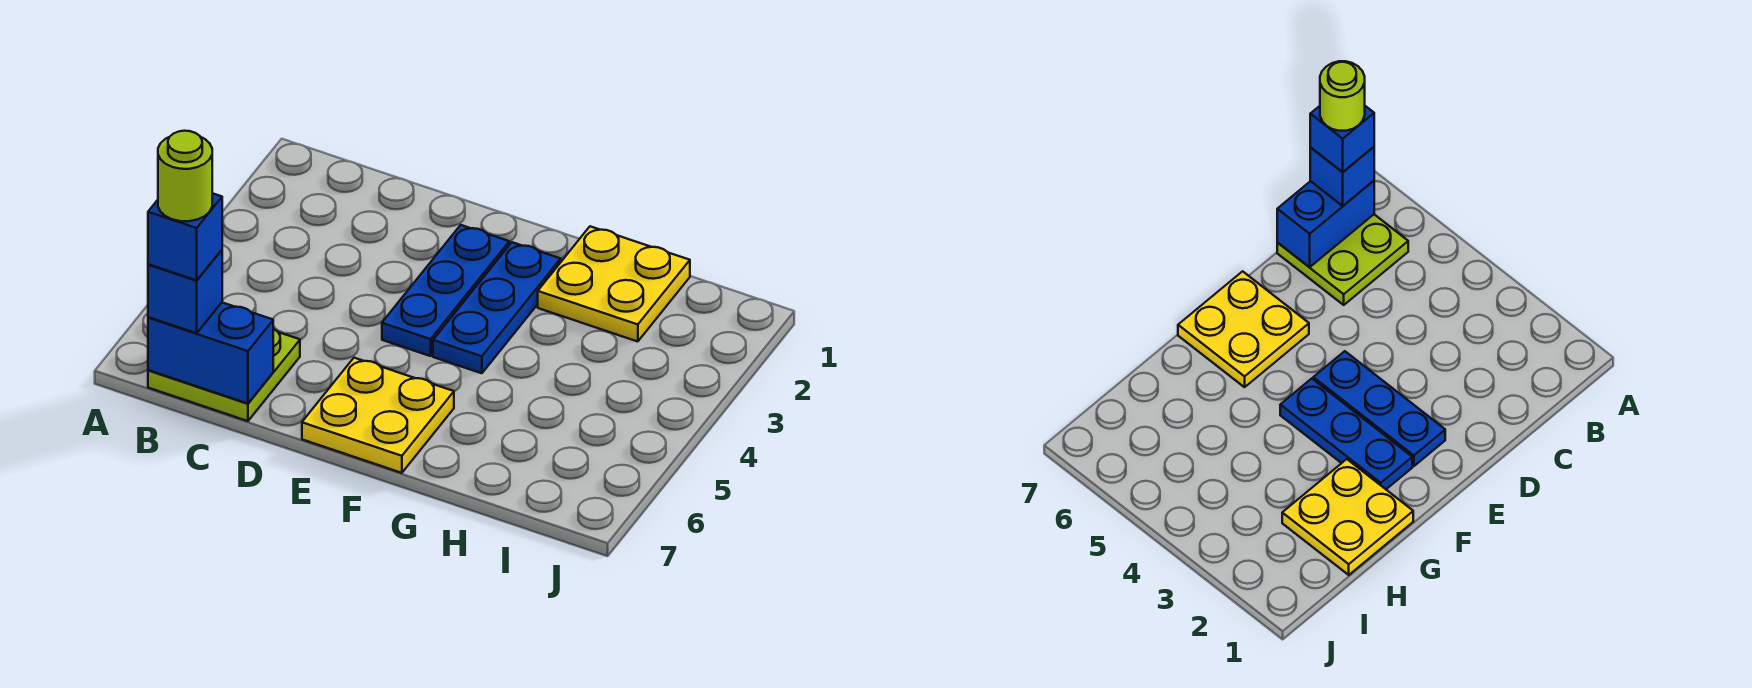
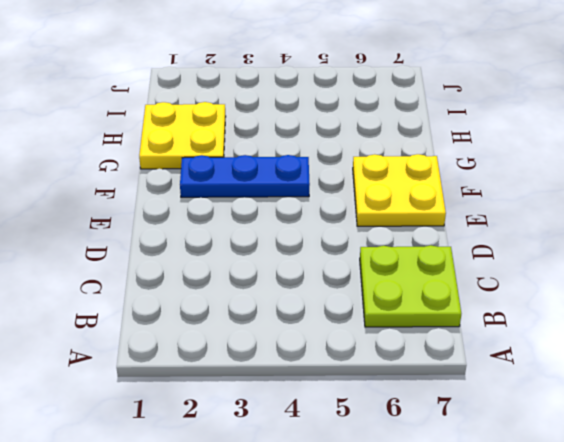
none -> blue plate E2:E4 level 1
none -> blue brick B7:C7 level 2

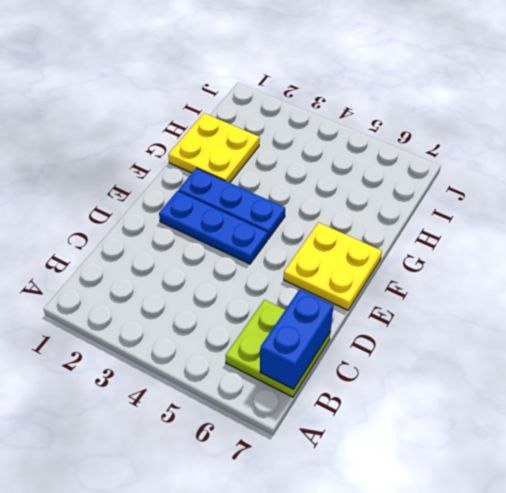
none -> blue brick B7 level 3
none -> blue brick B7 level 4

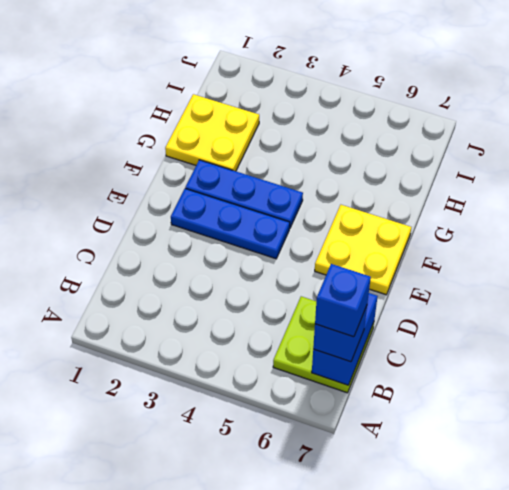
none -> lime round brick B7 level 5

